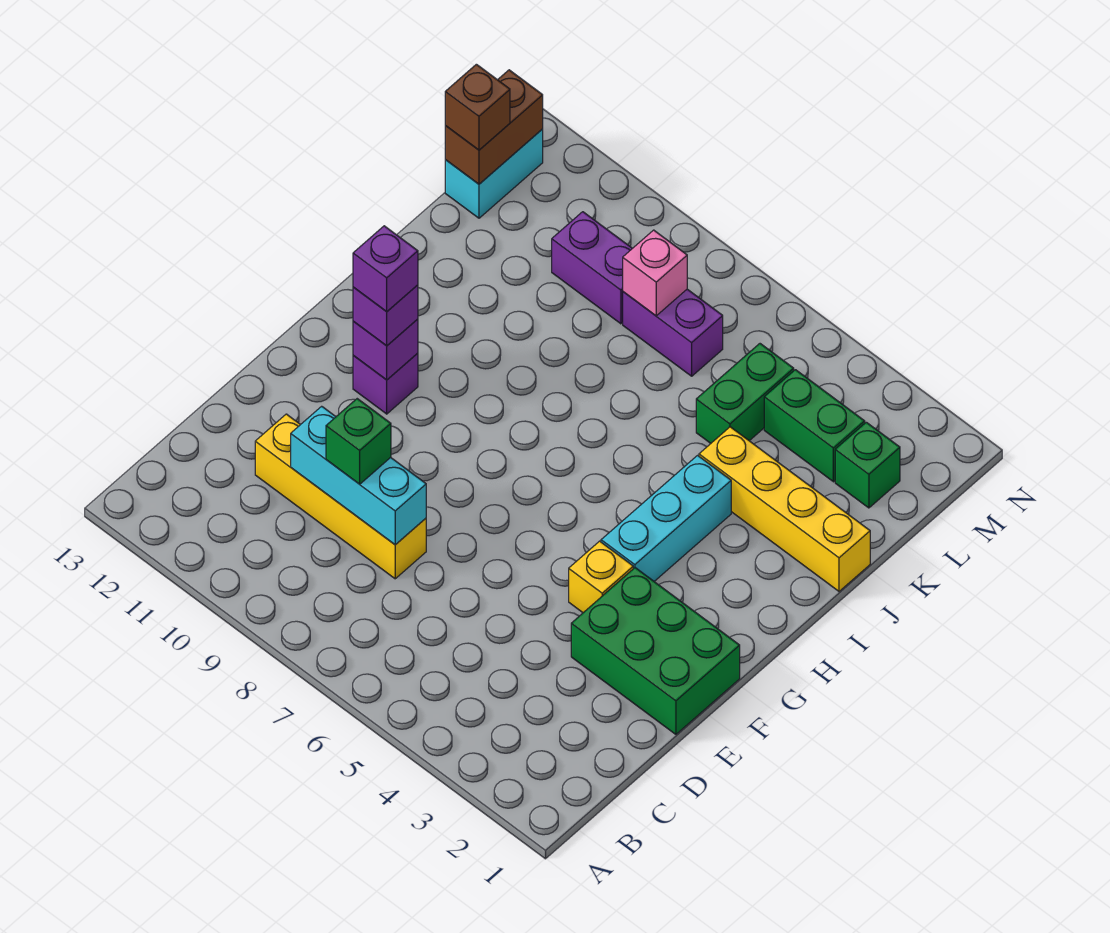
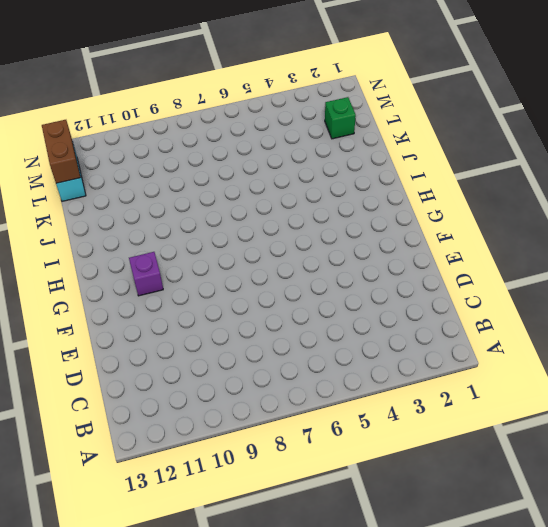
none -> yellow brick D8:D11 level 1
none -> green brick E1:F3 level 1
none -> yellow brick F4 level 1

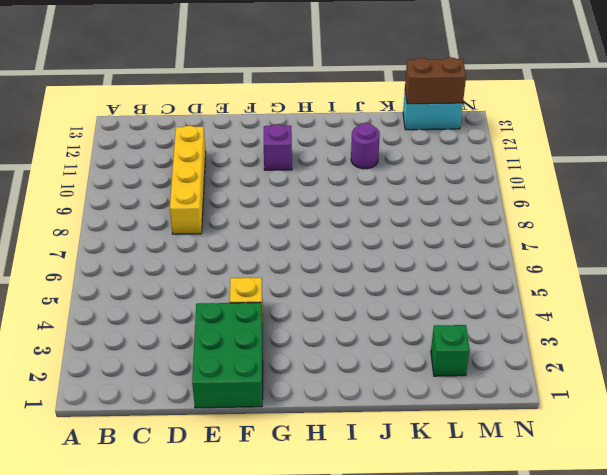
purple round brick J11 level 1 -> none
none -> cyan brick G4:I4 level 1
none -> yellow brick J1:J4 level 1
none -> green brick K5:L5 level 1

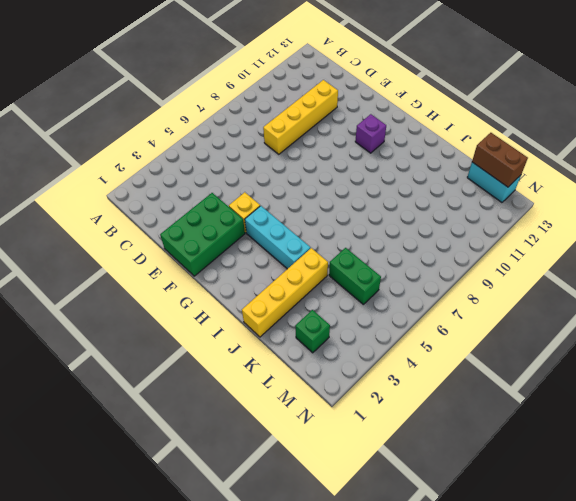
none -> green brick L3:L4 level 1
none -> purple brick L7:L8 level 1
none -> purple brick L9:L10 level 1

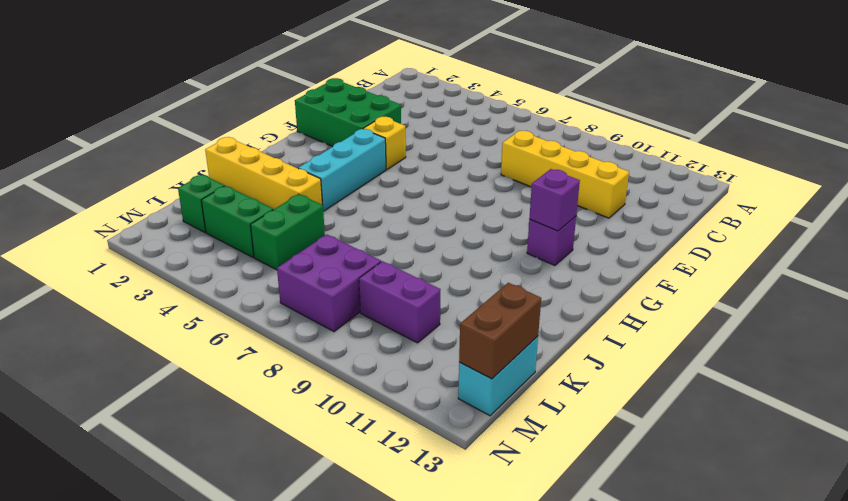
purple brick L7:M8 level 1 -> purple brick L7:L8 level 1
none -> cyan brick D8:D10 level 2
none -> pink brick L8 level 2
none -> green brick D9 level 3

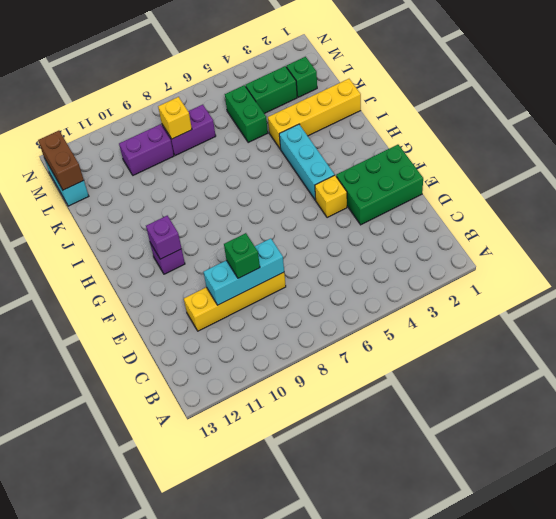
yellow brick L8 level 2 -> pink brick L8 level 2
none -> purple brick G11 level 3
none -> brown brick L13 level 3
none -> purple brick G11 level 4

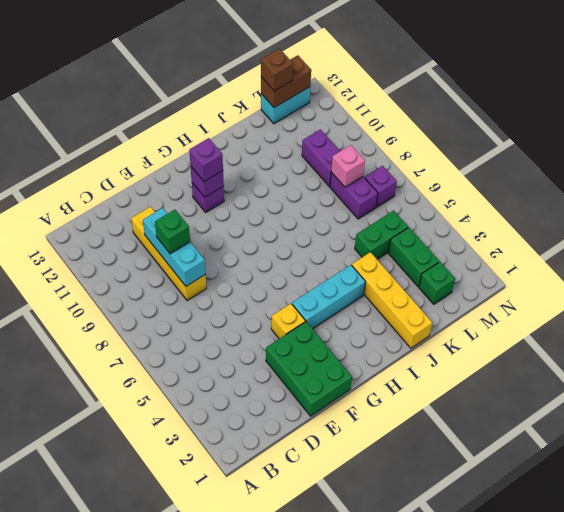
purple brick M7 level 1 -> purple brick G11 level 4

